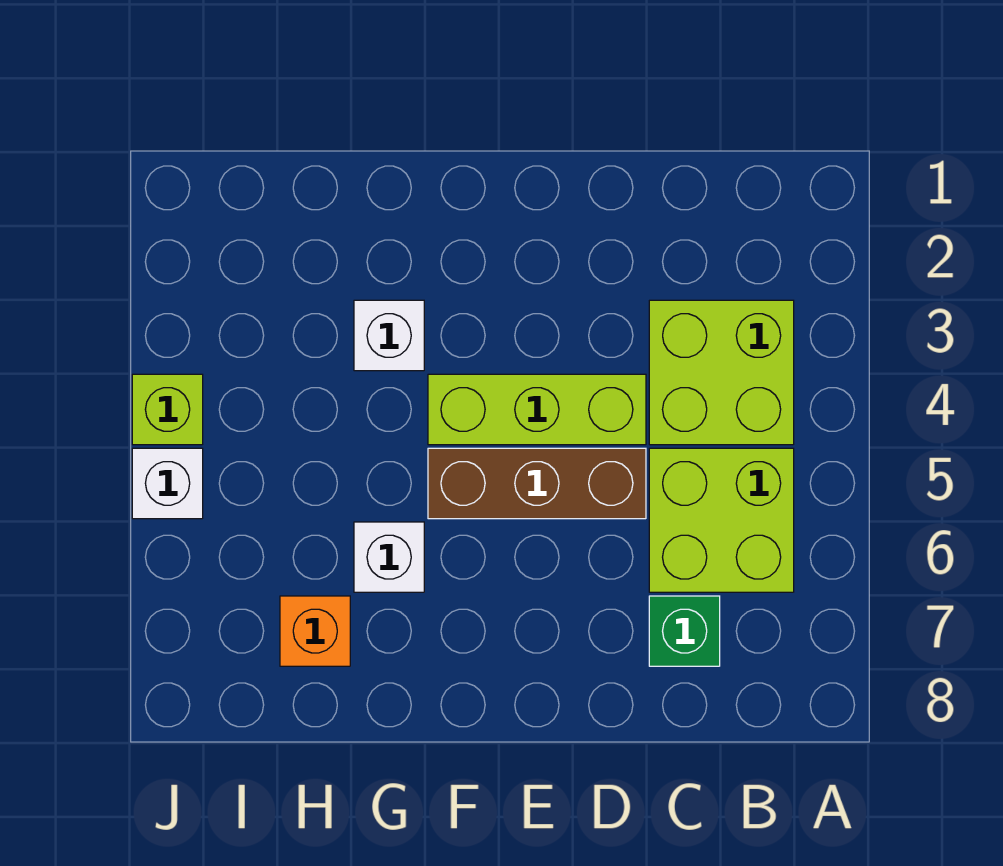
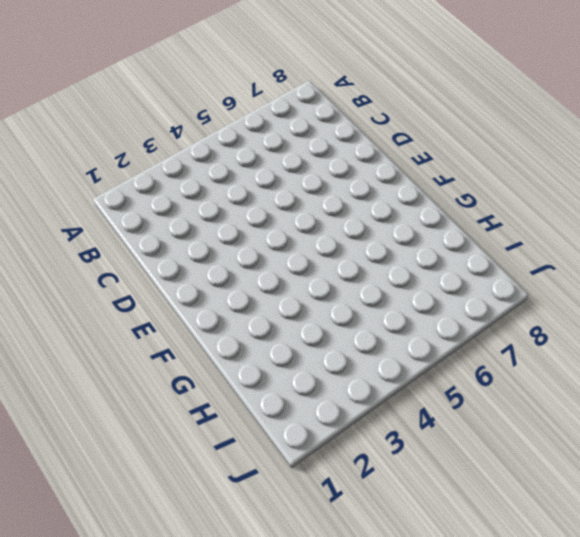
none -> lime brick B3:C4 level 1
none -> lime brick B5:C6 level 1

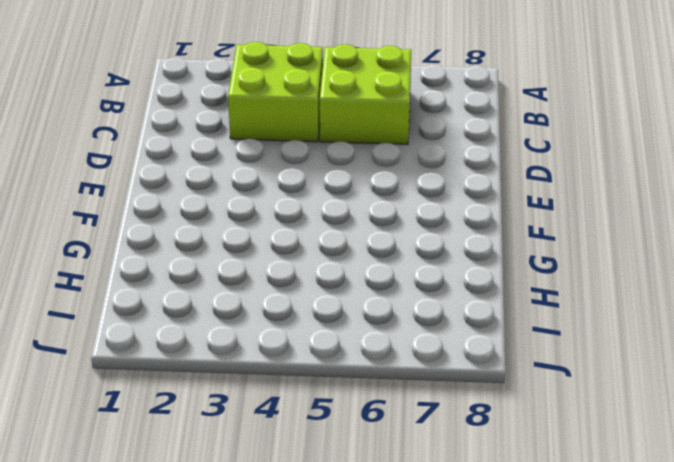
none -> green brick C7 level 1
none -> lime brick D4:F4 level 1

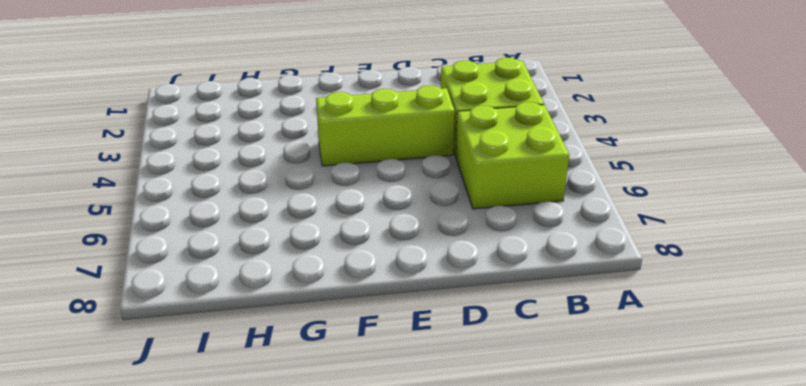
none -> green brick C7 level 1
none -> brown brick D5:F5 level 1

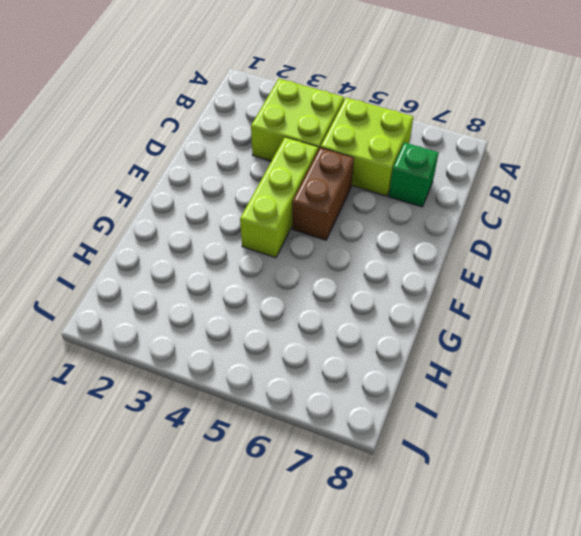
brown brick D5:E5 level 1 -> brown brick D5:F5 level 1
none -> white brick G3 level 1
none -> white brick G6 level 1

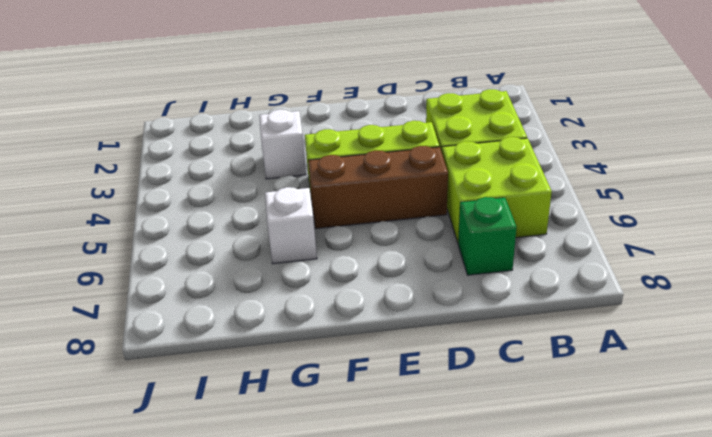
none -> orange brick H7 level 1
none -> lime brick J4 level 1

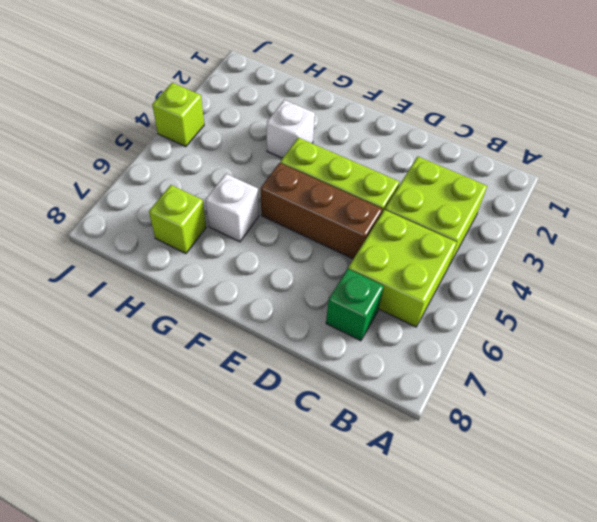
lime brick H7 level 1 -> orange brick H7 level 1
none -> white brick J5 level 1

